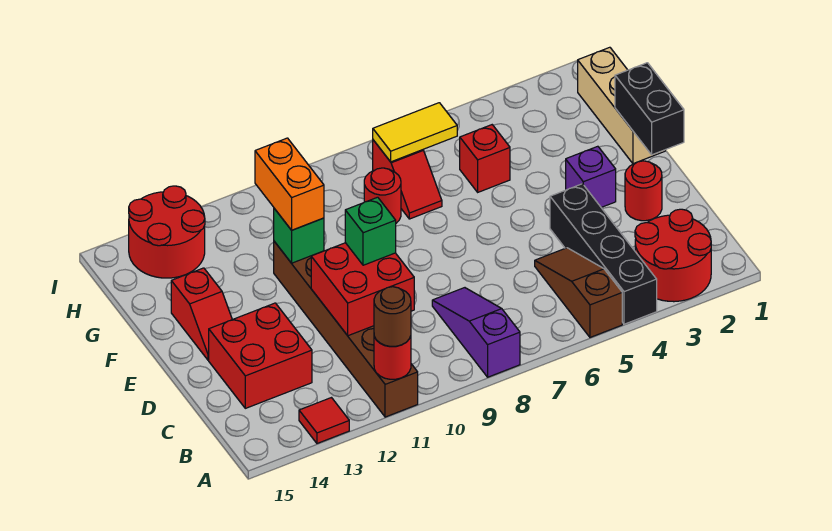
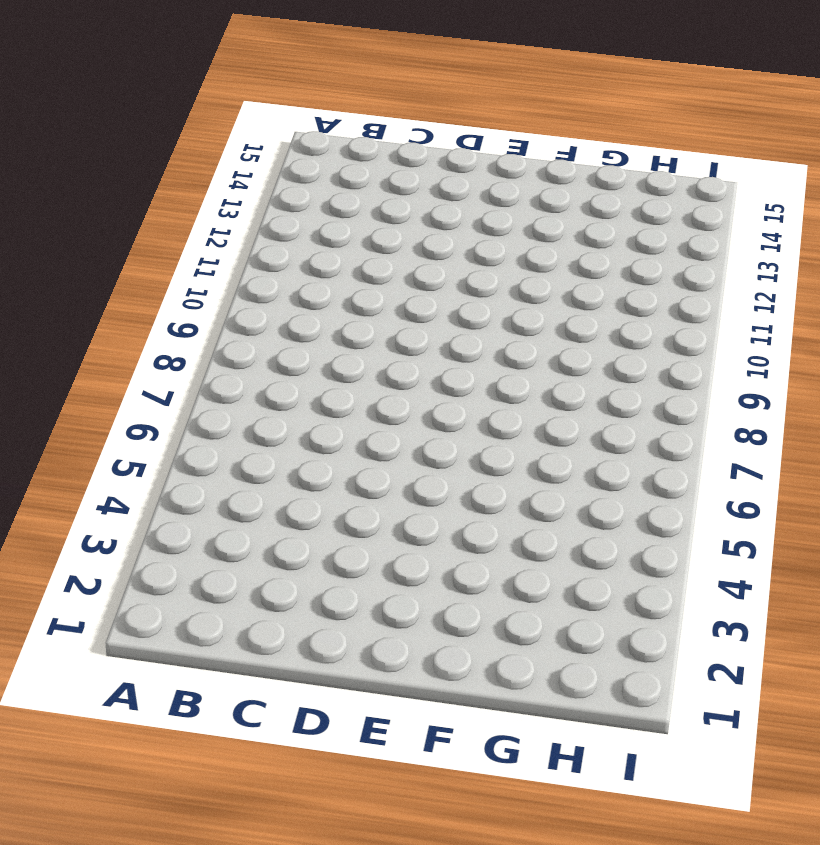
none -> red round brick A2:B3 level 1
none -> black brick A4:D4 level 1
none -> brown slope A5:C5 level 1 top A

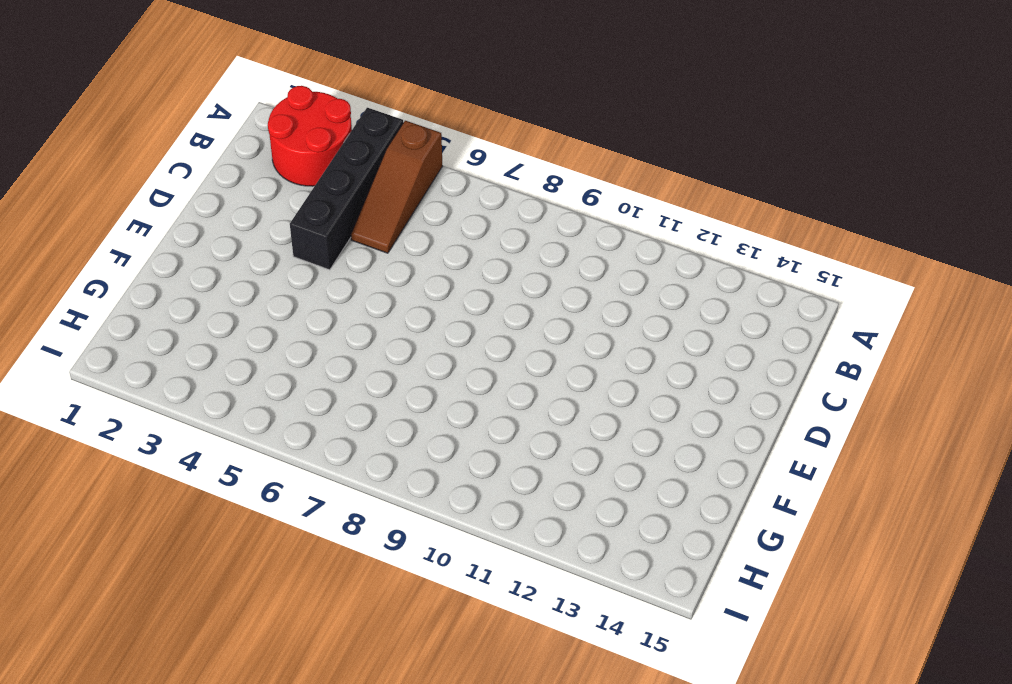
none -> purple slope A8:C8 level 1 top A
none -> brown brick A11:F11 level 1
none -> red tile A13 level 1

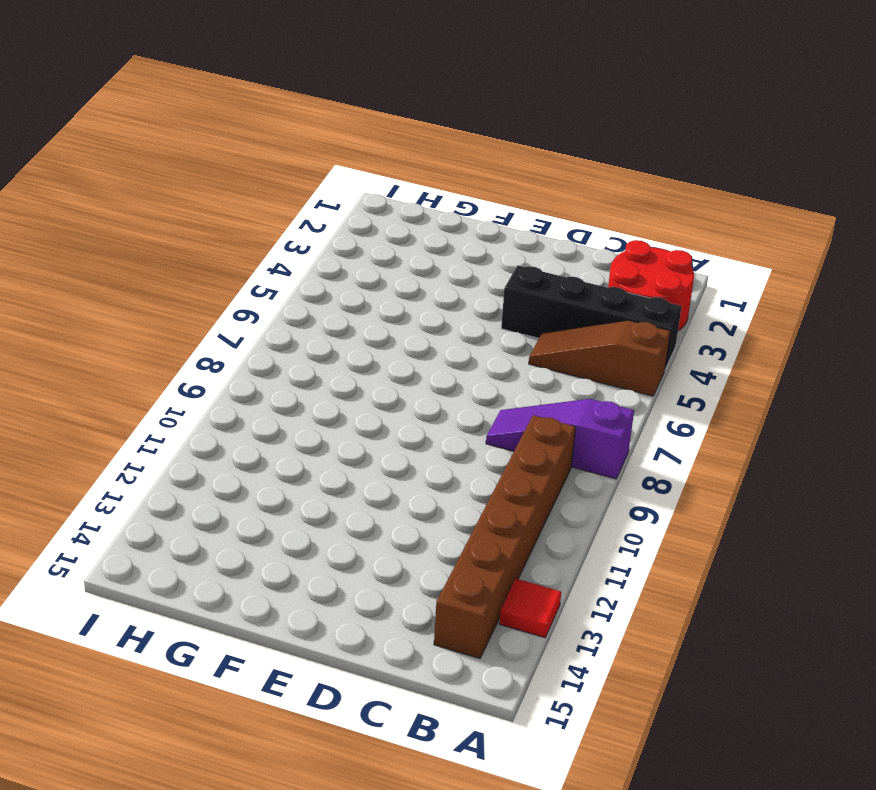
brown brick B9:B14 level 1 -> brown brick A11:F11 level 1
none -> red brick C13:D14 level 1
none -> red round brick D2 level 1
none -> purple brick E3 level 1

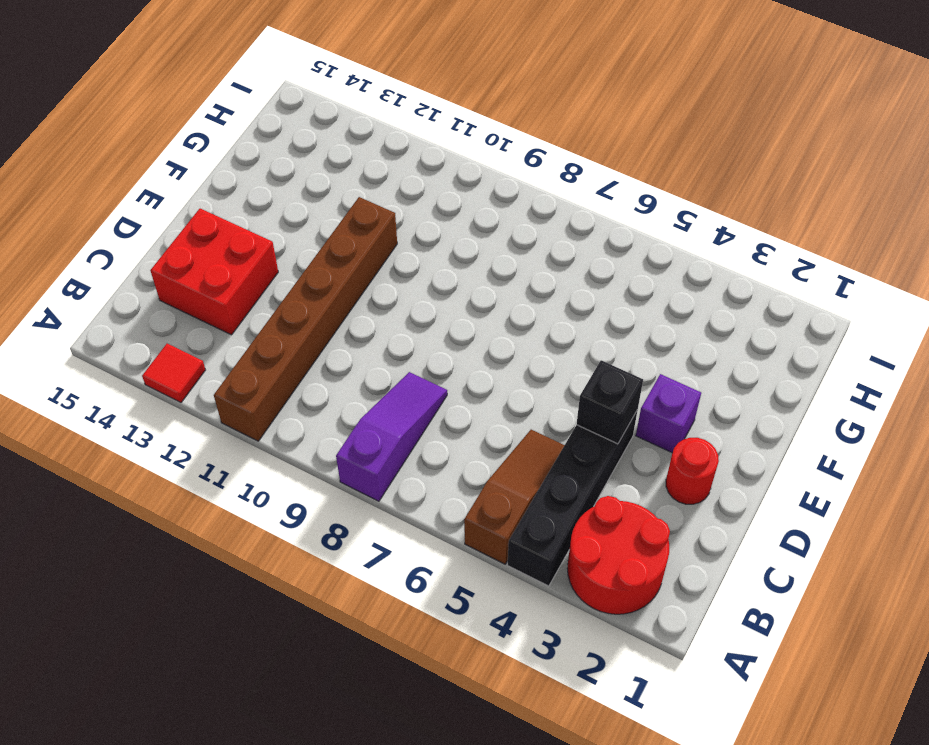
black brick D4 level 2 -> none
none -> red slope E14:F14 level 1 top F
none -> tan brick F1:H1 level 1
none -> red brick G5 level 1

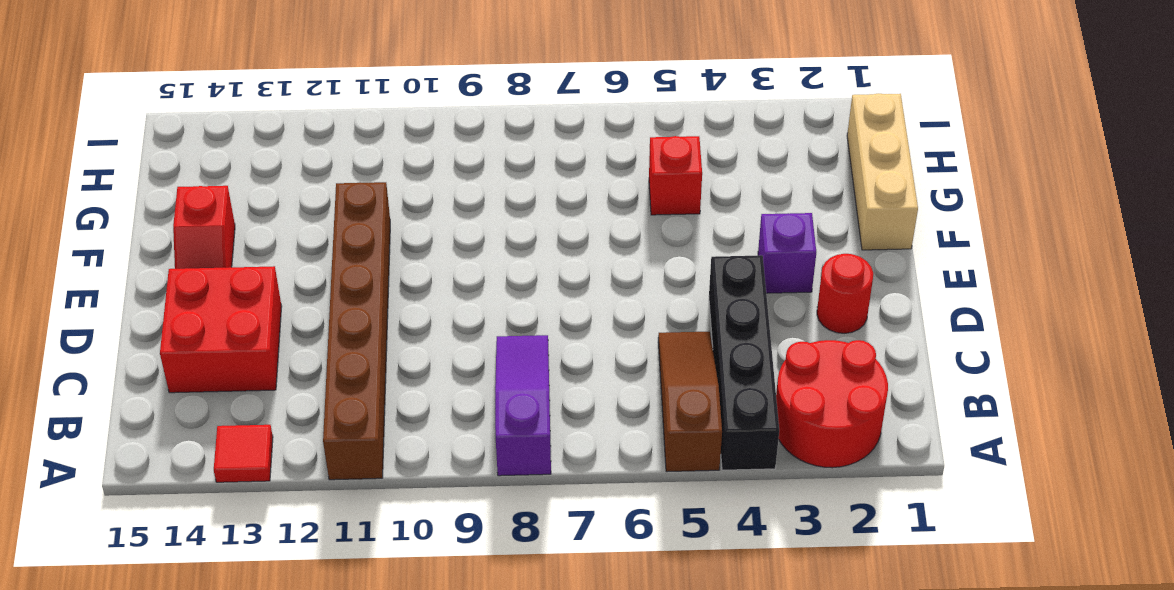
none -> red slope G7:H7 level 1 top H
none -> red round brick G8 level 1
none -> red round brick H13:I14 level 1

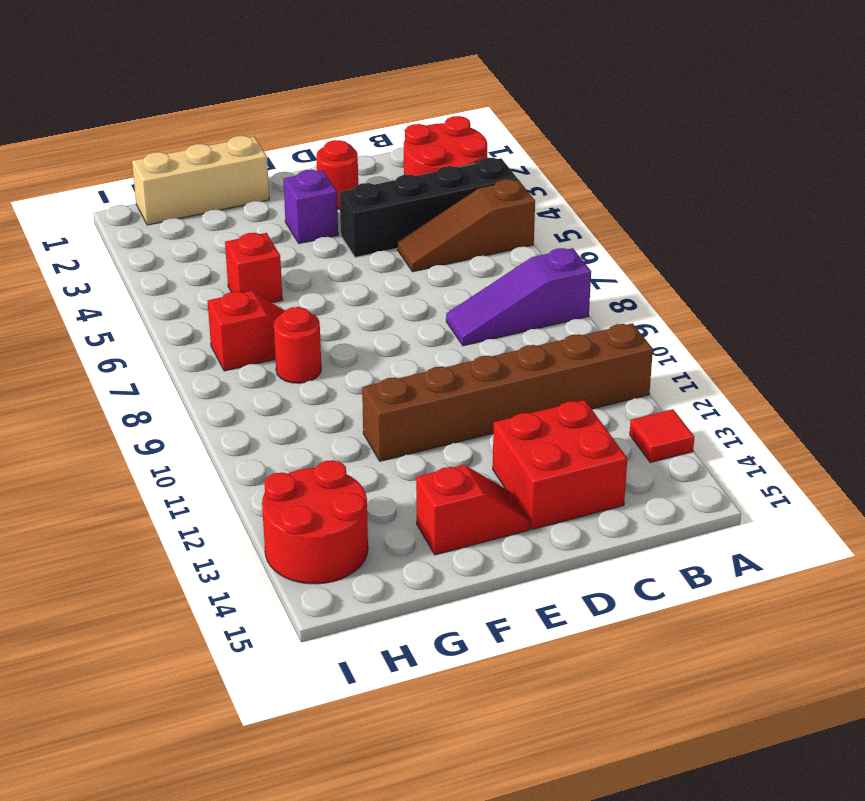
none -> red round brick A11 level 2
none -> red brick C10:D11 level 2
none -> black brick E1:F1 level 2

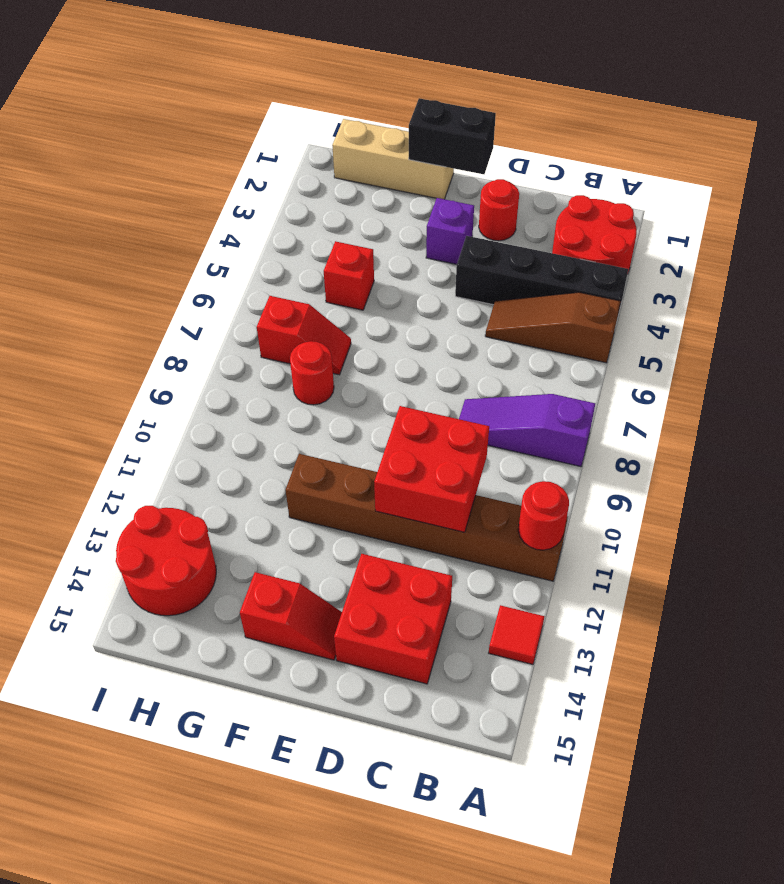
none -> green brick F11 level 2
none -> yellow tile H6:H7 level 2
none -> brown round brick A11 level 3

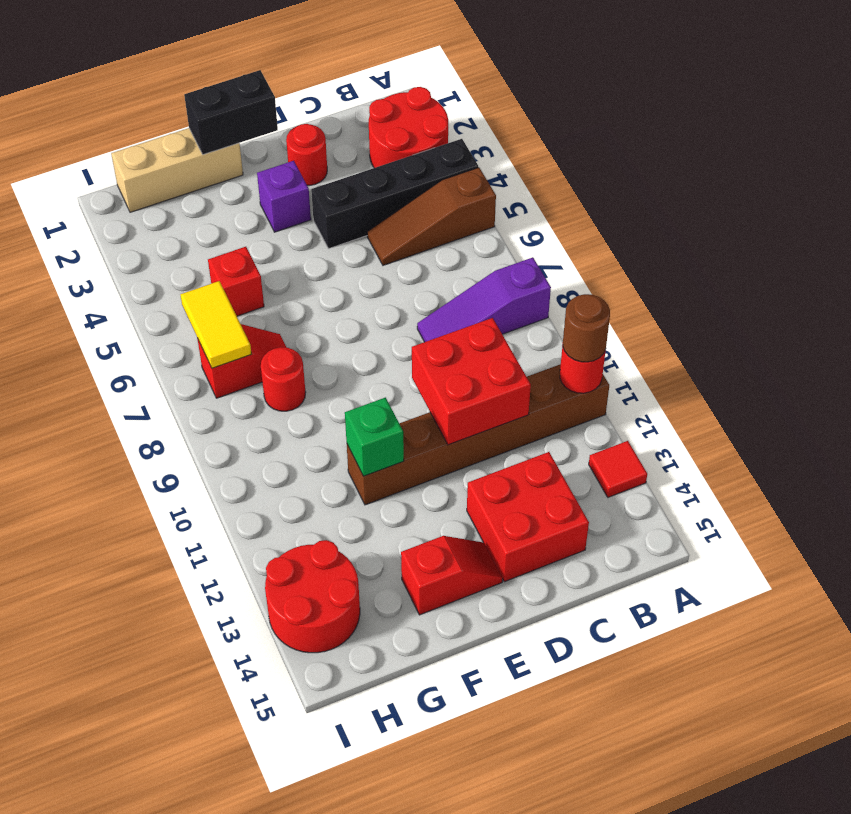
none -> green brick D10 level 3
none -> orange brick F11:G11 level 3

